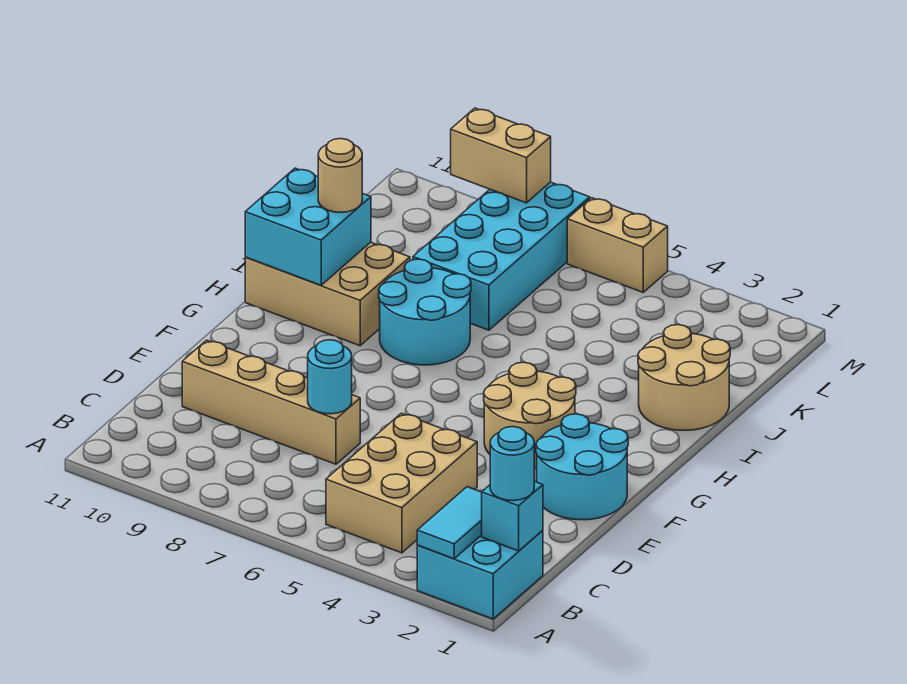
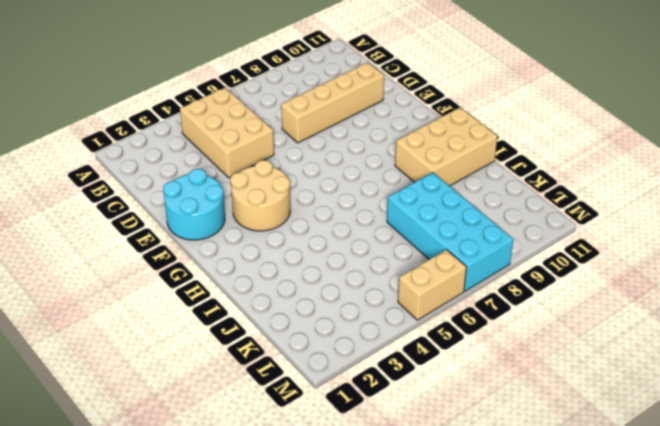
none -> cyan brick A1:B2 level 1
none -> cyan round brick H7:I8 level 1
none -> tan round brick I1:J2 level 1

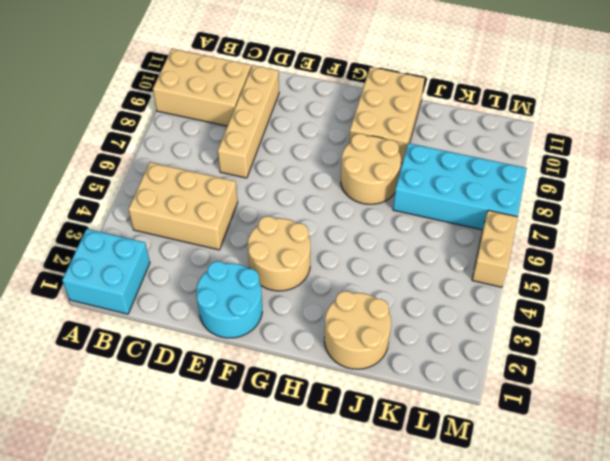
tan brick A9:C10 level 1 -> none
tan round brick H7:I8 level 1 -> cyan round brick H7:I8 level 1
none -> cyan tile A2:B2 level 2
none -> cyan brick B1 level 2
none -> cyan round brick D7 level 2

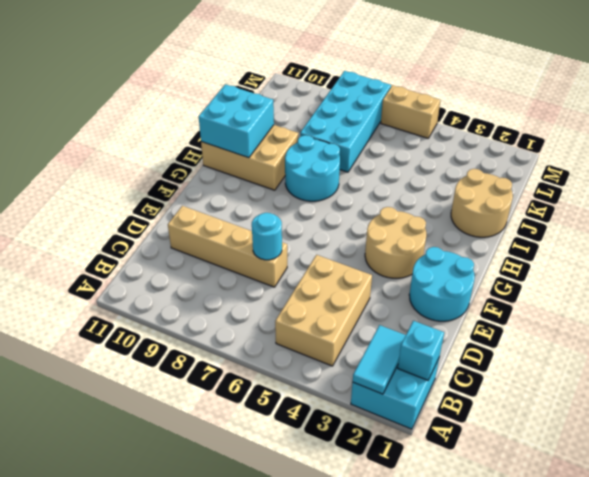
none -> tan brick M8:M9 level 2
none -> cyan round brick B1 level 3
none -> tan round brick I10 level 3

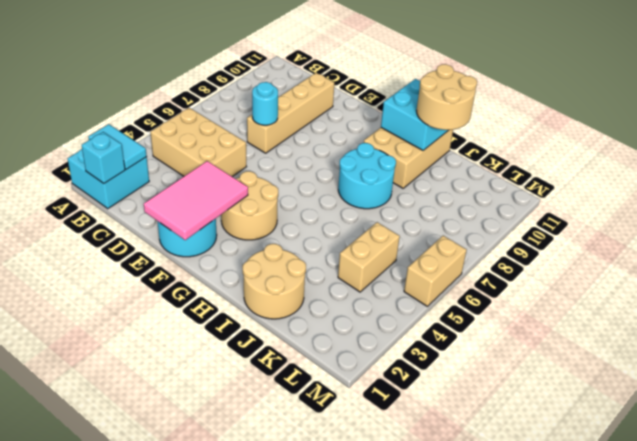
pink tile E1:F3 level 2 -> none
tan round brick I10:J11 level 3 -> tan round brick I10 level 3
tan brick K4:K5 level 1 -> tan brick M8:M9 level 2
none -> cyan brick J7:M8 level 1
none -> cyan round brick B1 level 3

